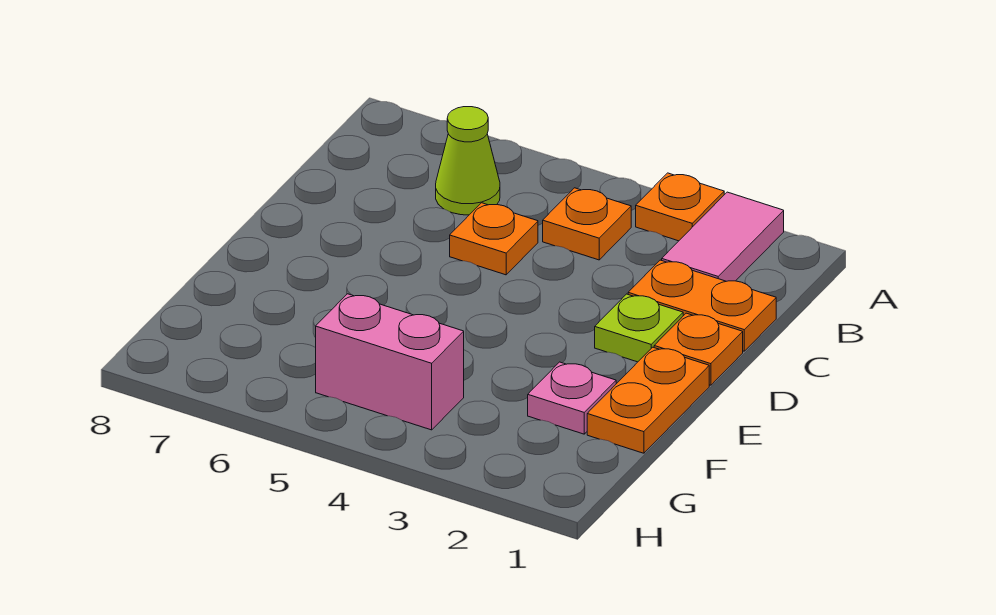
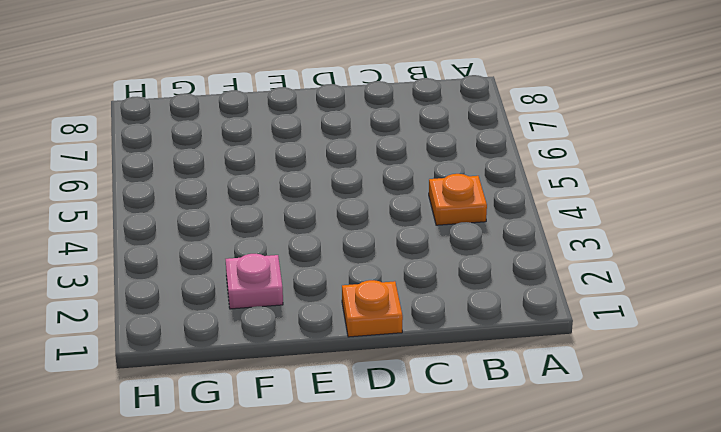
none -> pink tile A2:B2 level 1
none -> orange plate A3 level 1

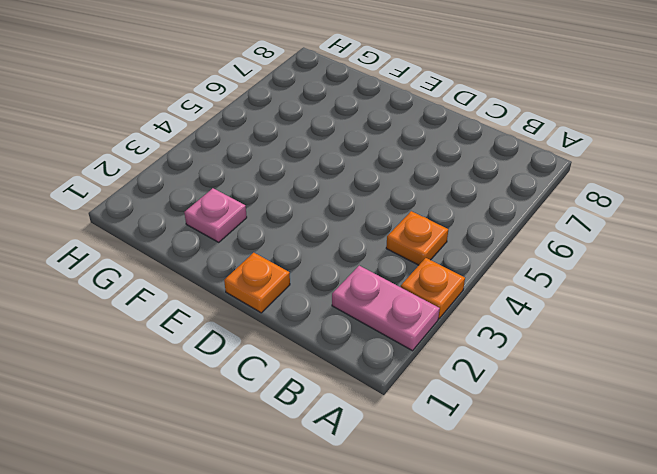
pink plate A2:B2 level 1 -> pink tile A2:B2 level 1
none -> lime cone B6 level 1
none -> orange plate C1:C2 level 1

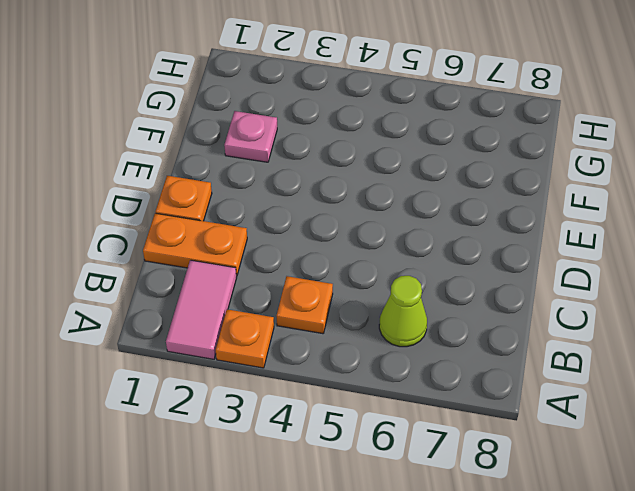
none -> orange plate C5 level 1
none -> lime plate D2 level 1

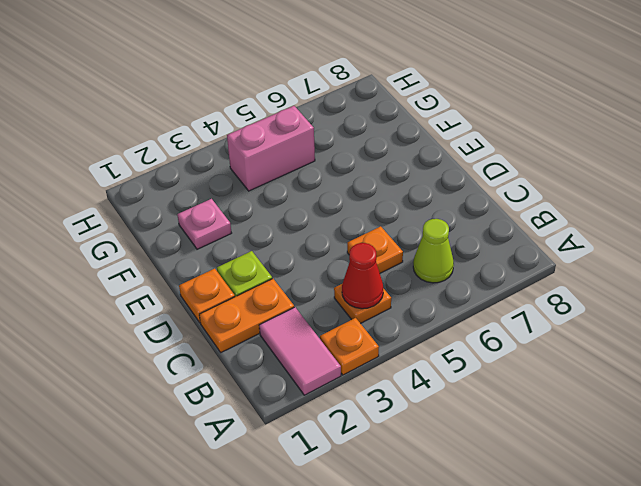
red cone B4 level 2 -> none
none -> orange plate E1:F1 level 1

